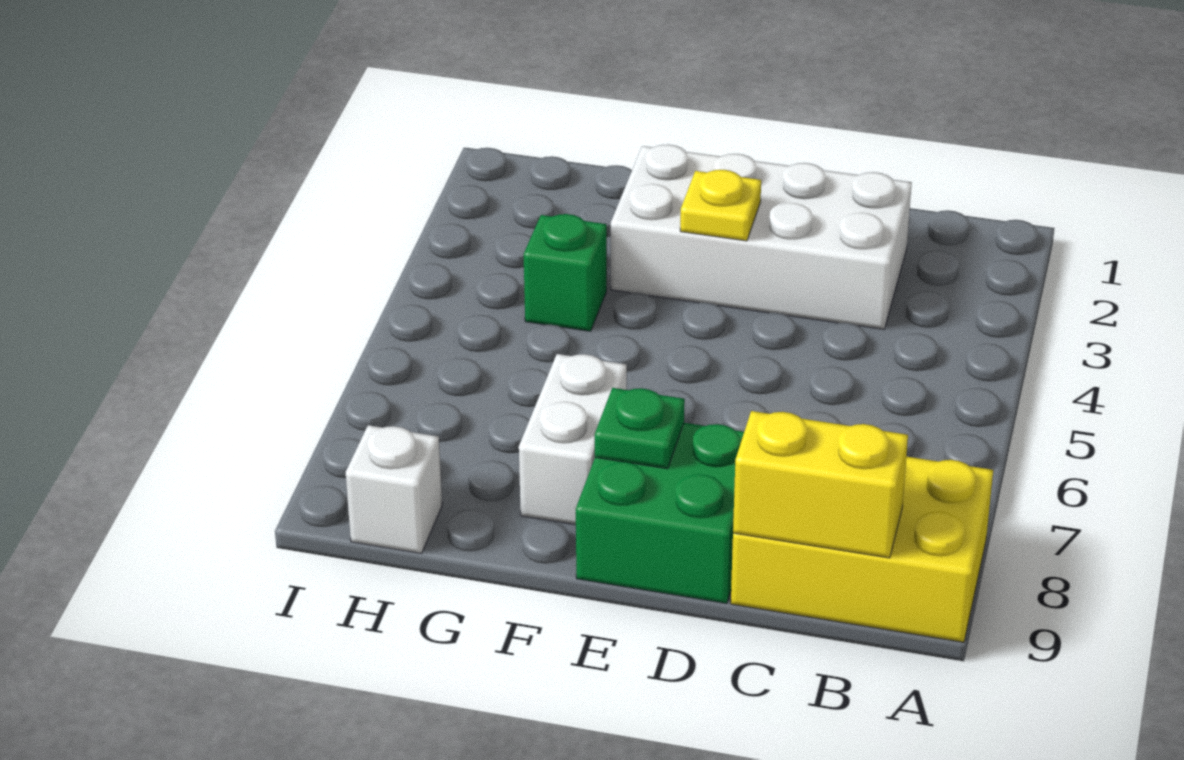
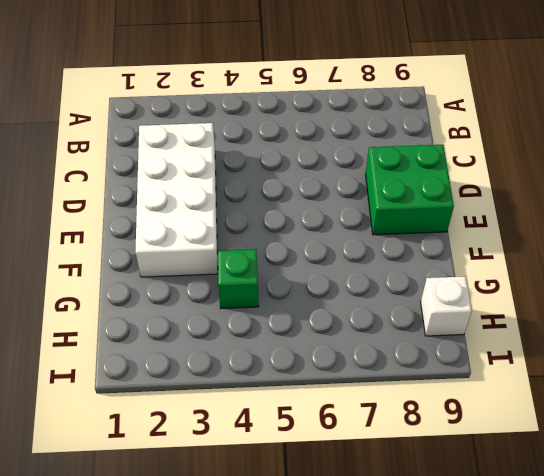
none -> yellow brick A8:C9 level 1
none -> white brick F7:F8 level 1

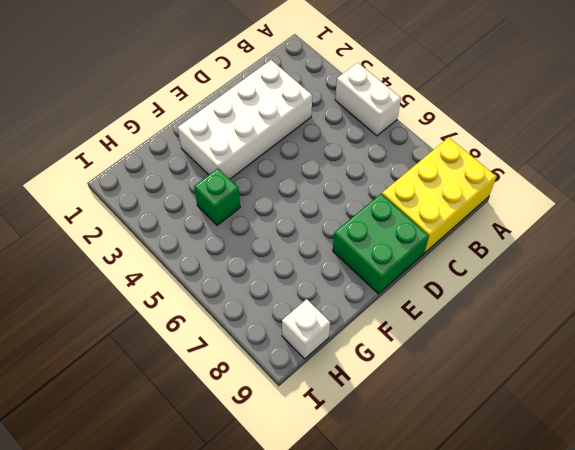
white brick A4:A5 level 1 -> white brick F7:F8 level 1
none -> yellow brick B9:C9 level 2
none -> yellow plate E3 level 2

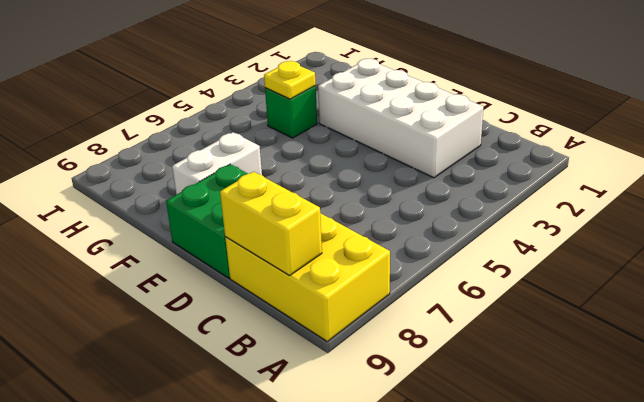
yellow plate G4 level 2 -> yellow plate E3 level 2
none -> white brick H9 level 1
none -> green plate E8 level 2

